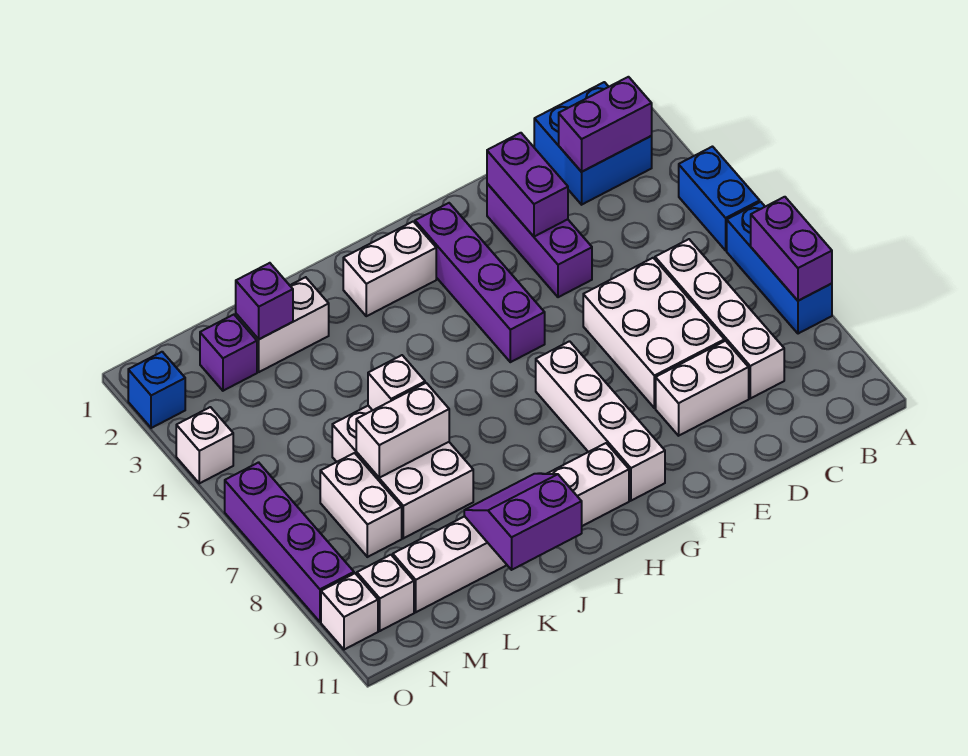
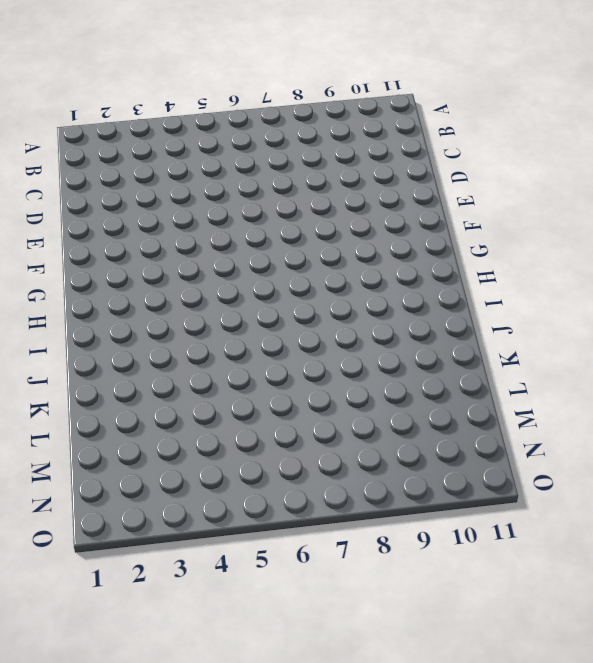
none -> blue brick A4:A5 level 1
none -> blue brick A6:A8 level 1
none -> blue brick B1:C2 level 1

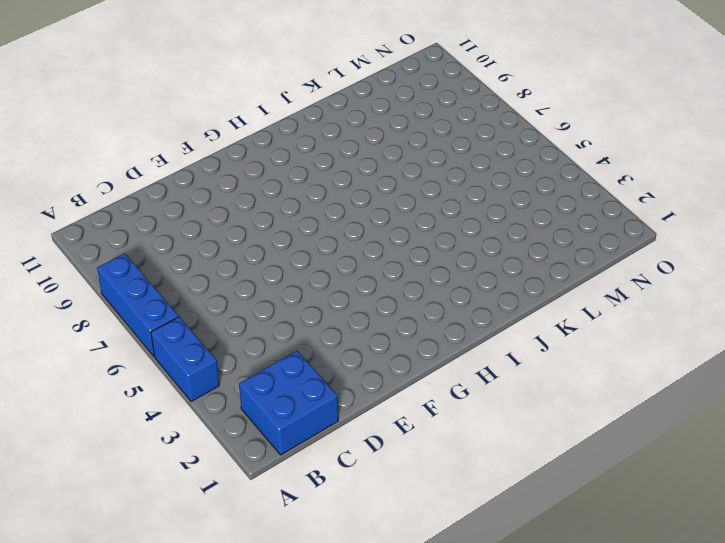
none -> white brick C6:C9 level 1
none -> white brick D6:E8 level 1
none -> white brick D9:E9 level 1

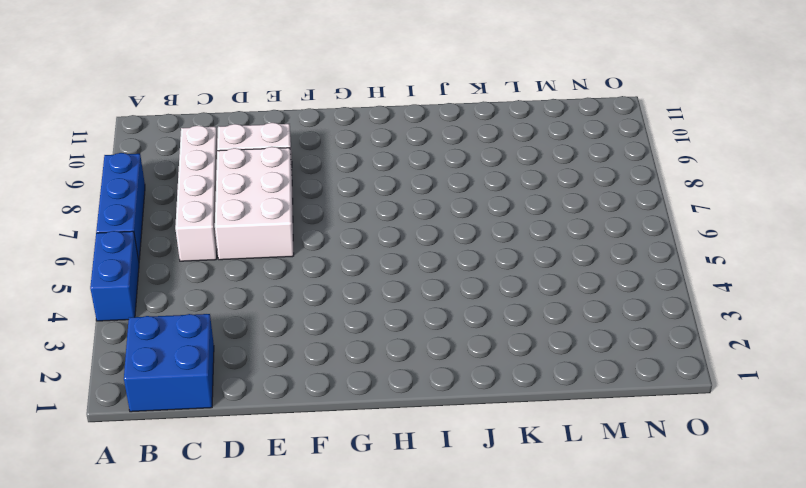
none -> purple brick E2:E4 level 1
none -> purple brick G2:G5 level 1
none -> white brick G7:G10 level 1

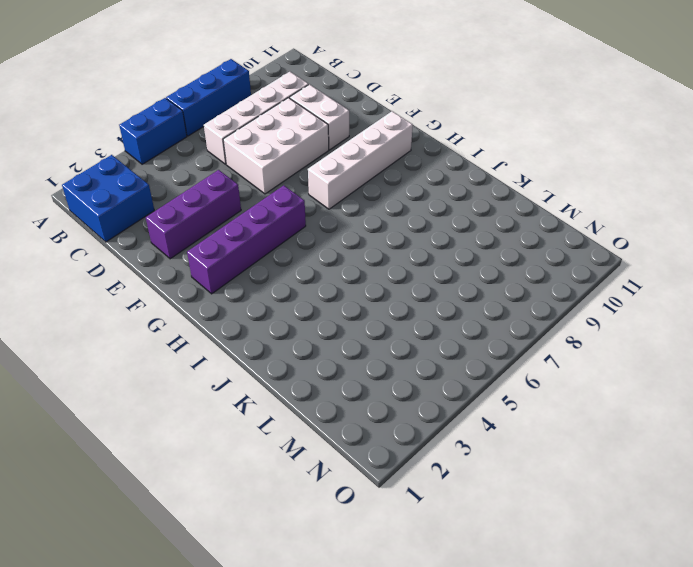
none -> white brick H2:I2 level 1
none -> white brick H10:M10 level 1
none -> white brick K2:L2 level 1

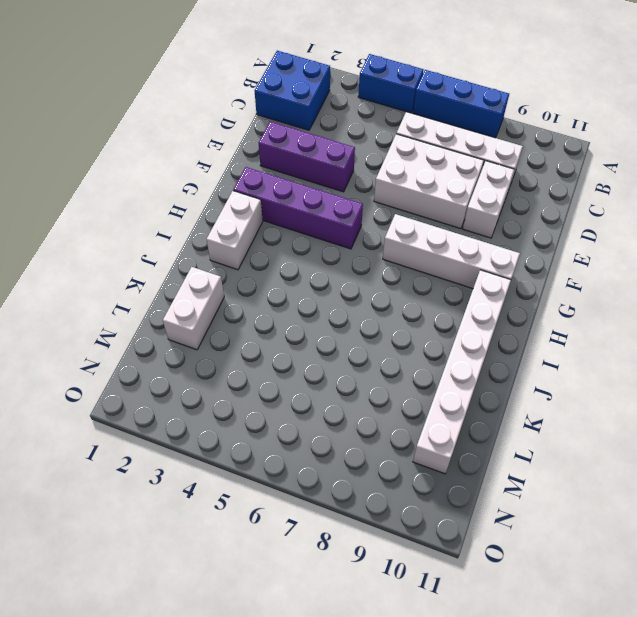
none -> white brick K6:L8 level 1
none -> purple brick M2 level 1
none -> white brick M7:M8 level 1

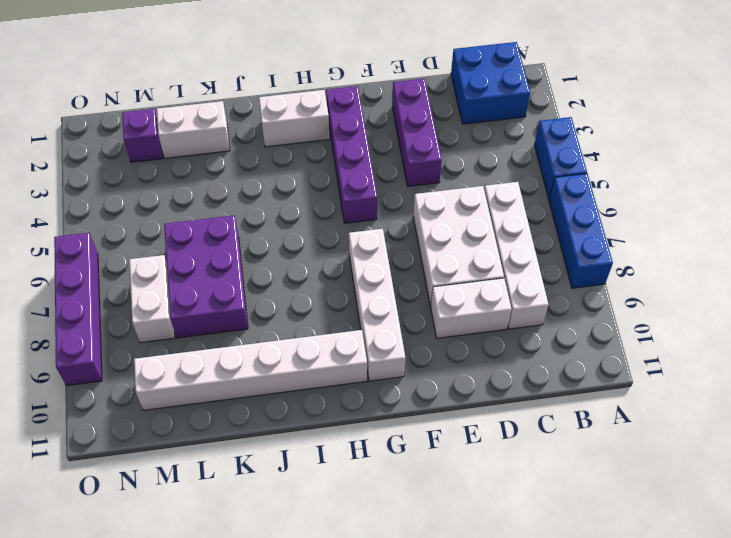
purple brick K6:L8 level 1 -> white brick K6:L8 level 1
none -> white brick N10 level 1
none -> blue brick O2 level 1
none -> white brick O4 level 1

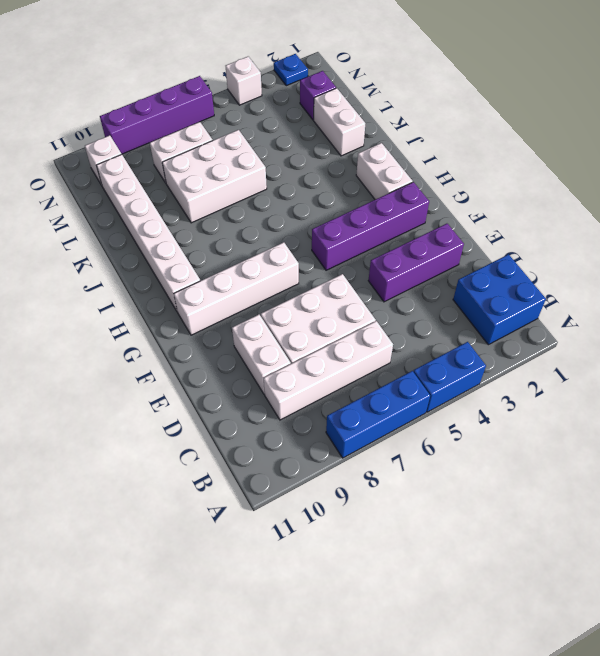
blue plate O2 level 1 -> blue brick O2 level 1
none -> white brick O10 level 1
none -> purple brick A7:A8 level 2
none -> purple brick B2:C2 level 2

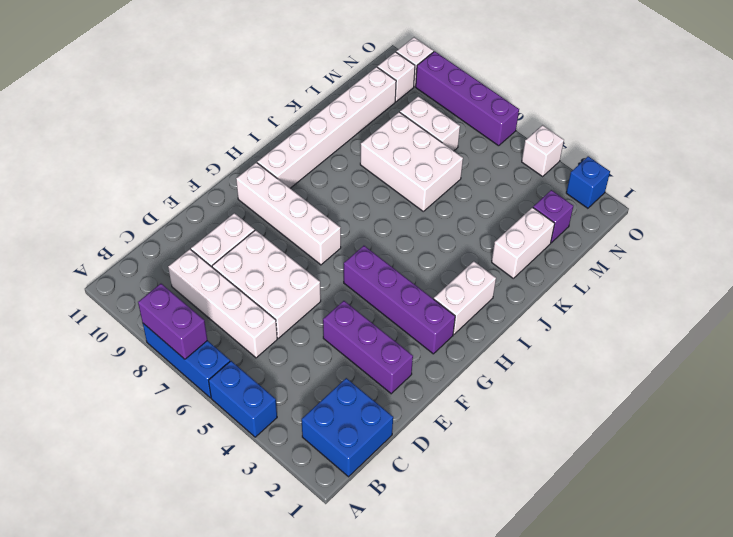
none -> purple brick B2:C2 level 2
none -> purple brick E2:E3 level 2
none -> purple slope J10:K11 level 2 top 11

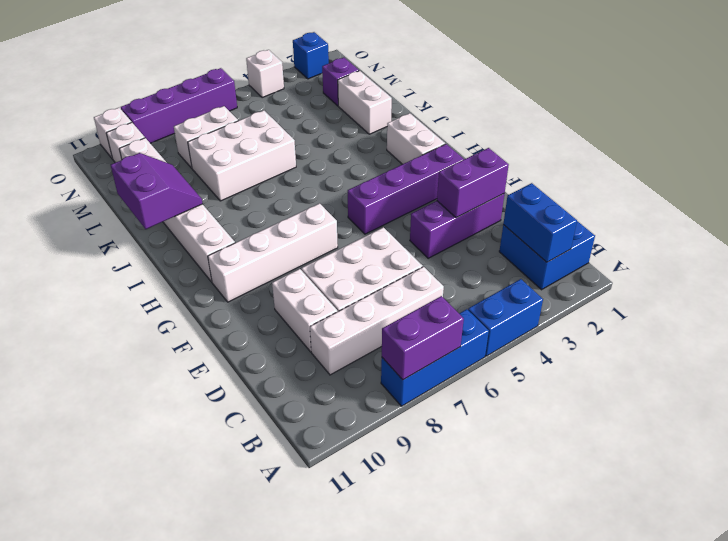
blue brick B2:C2 level 2 -> purple brick B2:C2 level 2
none -> white brick K6 level 2
none -> white brick K7:L7 level 2
none -> purple brick L2 level 2

